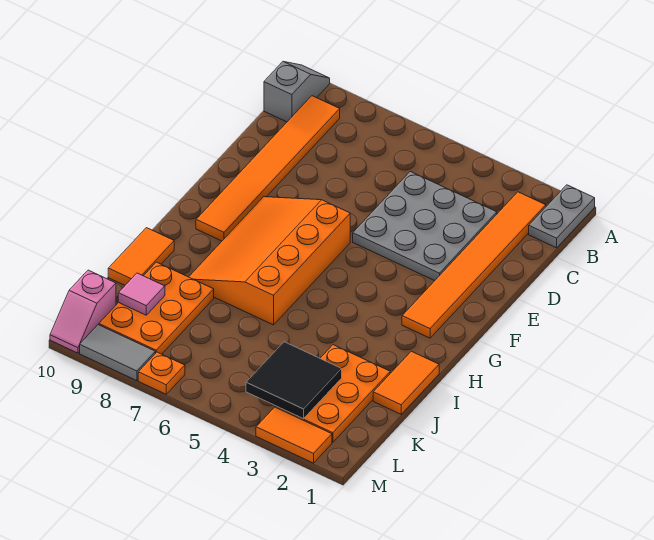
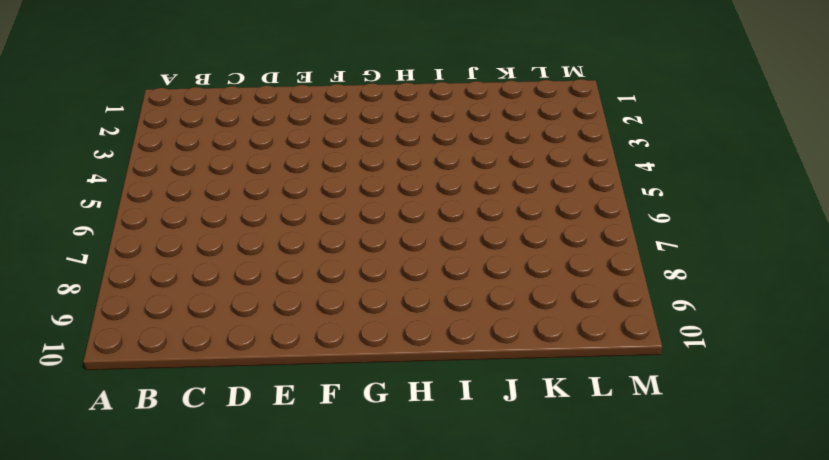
none -> grey plate A1:B1 level 1
none -> grey slope A10:B10 level 1 top B
none -> orange tile B2:G2 level 1

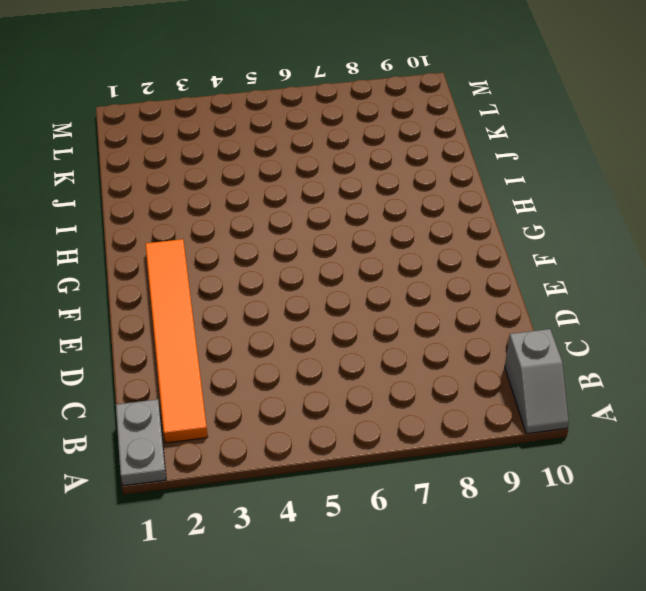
none -> orange tile B9:G9 level 1
none -> grey plate C3:E5 level 1
none -> orange slope F6:I8 level 1 top 6

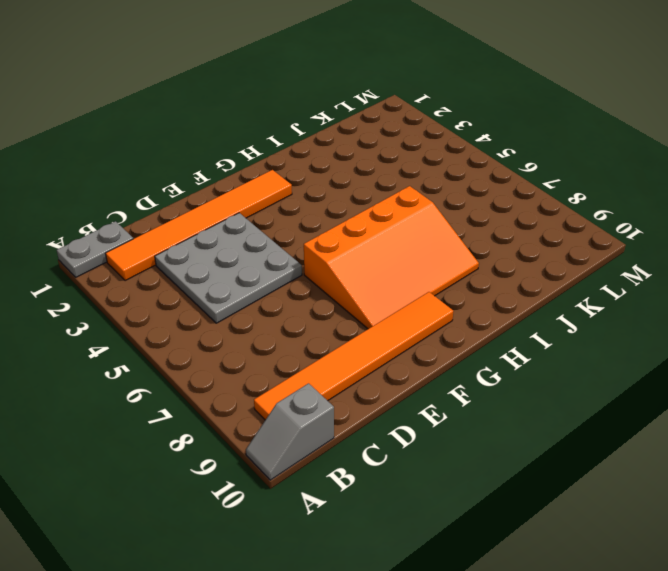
none -> orange tile I1:J1 level 1
none -> orange tile I10:J10 level 1
none -> orange plate J2:L3 level 1

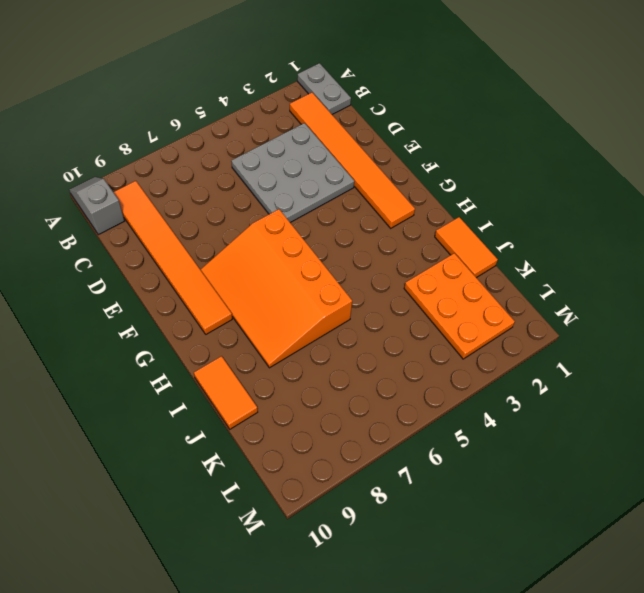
none -> orange plate J8:L9 level 1
none -> pink slope L10:M10 level 1 top L
none -> orange tile M2:M3 level 1

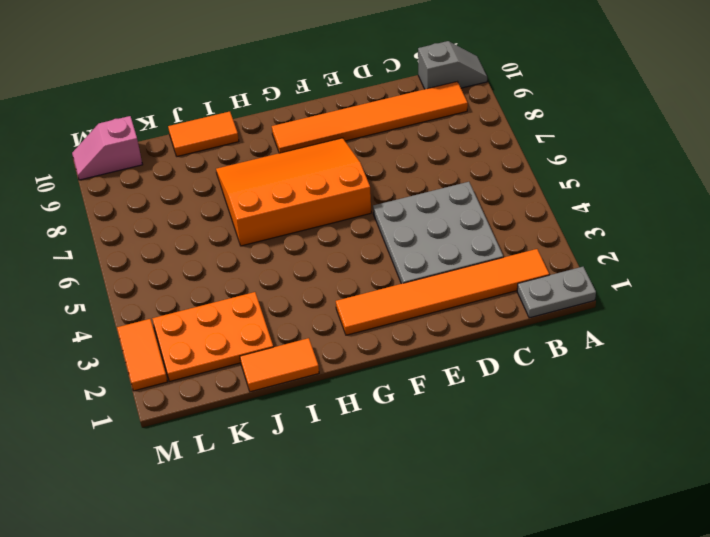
none -> orange plate J8:L9 level 1
none -> orange plate M7 level 1
none -> grey tile M8:M9 level 1

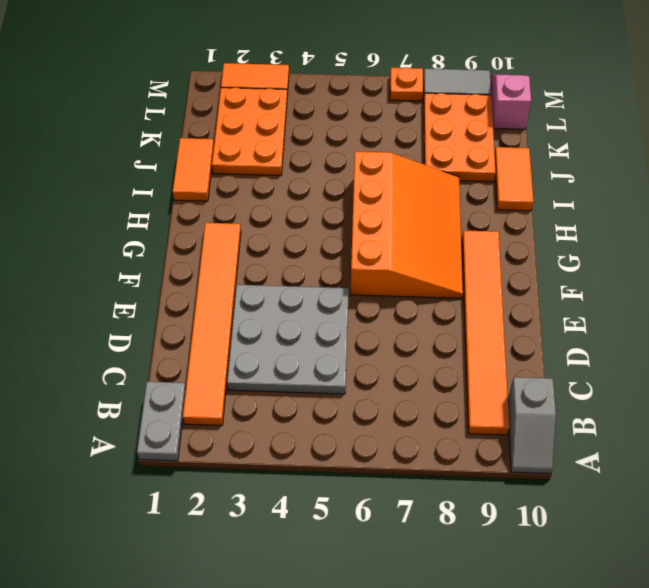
none -> black tile K3:L4 level 2
none -> pink tile K9 level 2

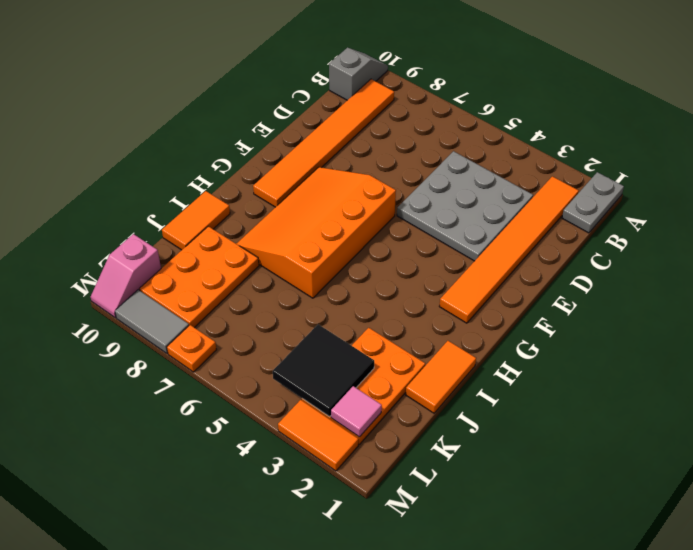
pink tile L2 level 2 -> pink tile K9 level 2

